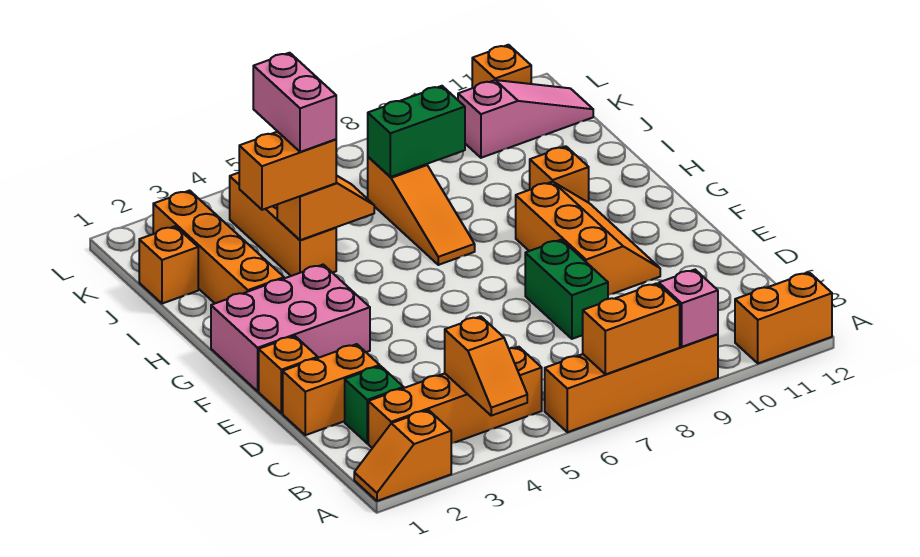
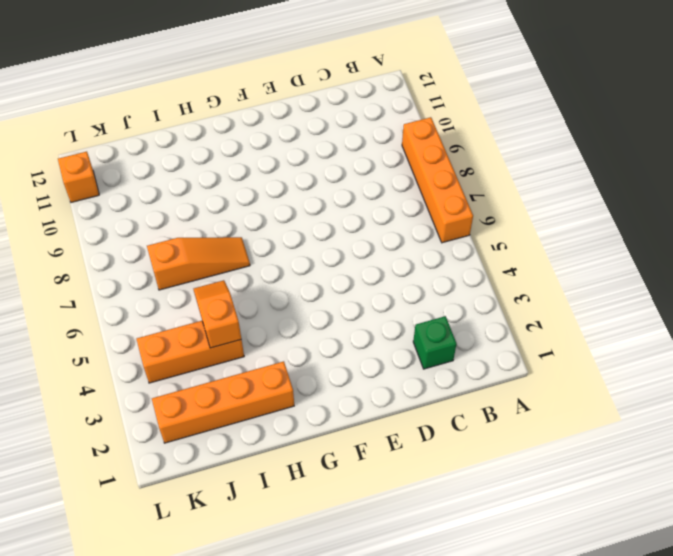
none -> orange slope A1:A2 level 1 top 2
none -> orange brick A11:A12 level 1
none -> orange brick B2:B5 level 1

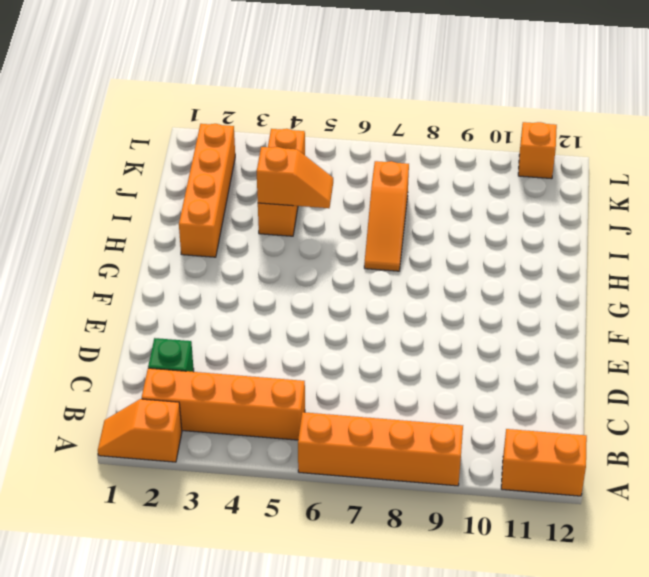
none -> orange brick D1:D2 level 1
none -> green brick D8:E8 level 1
none -> orange brick E1 level 1

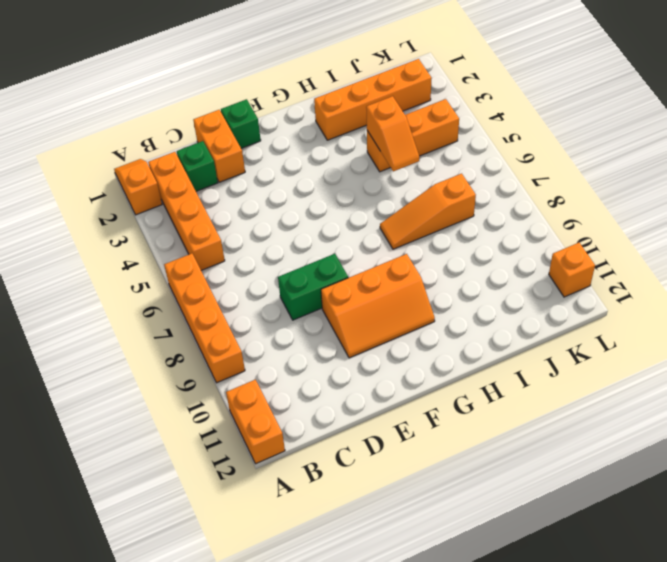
green brick E1 level 1 -> orange brick E1 level 1
none -> pink brick F1:G3 level 1
none -> orange brick H10 level 1
none -> orange brick J1 level 1

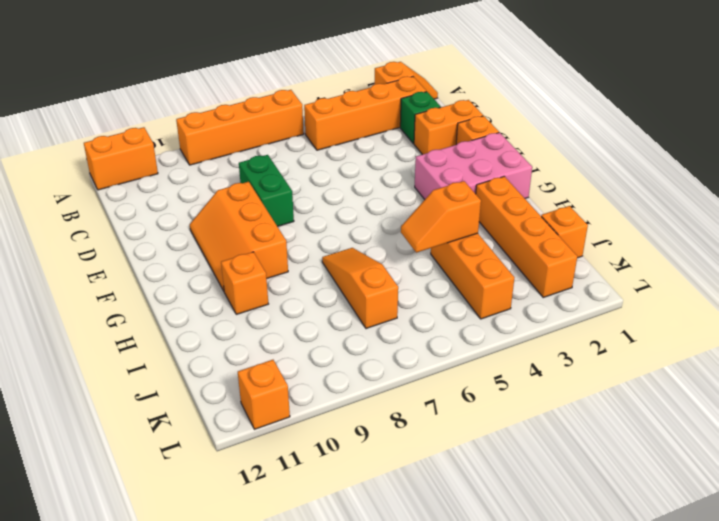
none -> pink slope K10:K12 level 1 top 10
none -> orange slope A4:B4 level 2 top B
none -> orange brick A7:A8 level 2

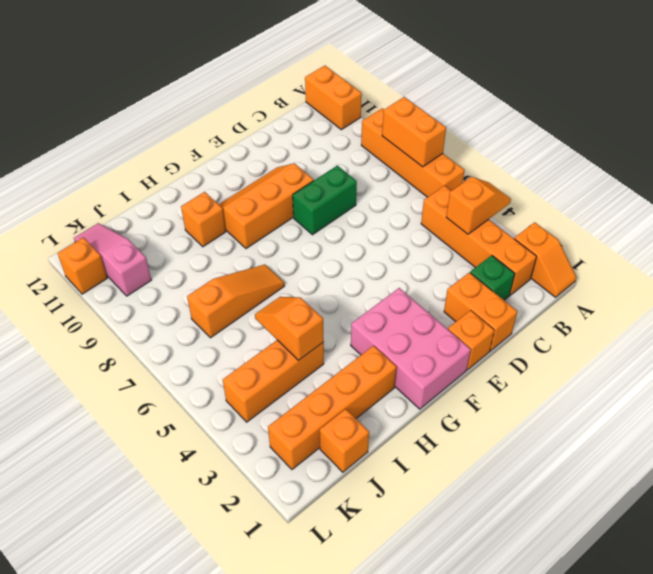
none -> pink brick A9 level 2
none -> green brick J7:J8 level 2
none -> orange brick I3:I4 level 3

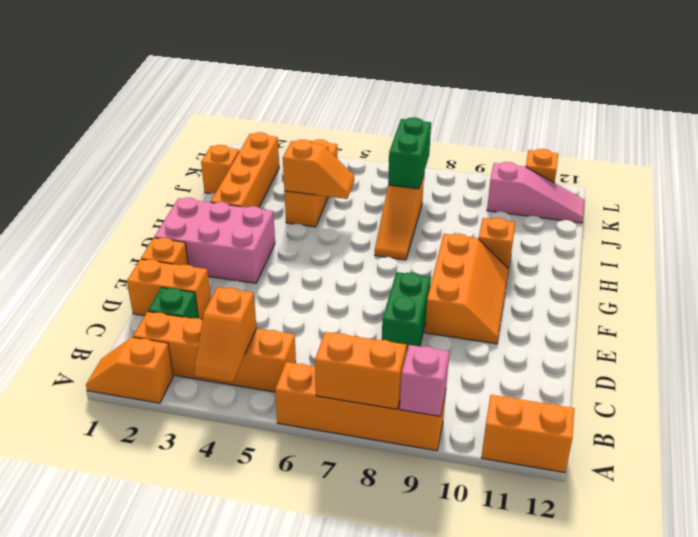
green brick J7:K7 level 2 -> green brick J7:J8 level 2
none -> orange brick I3:I4 level 3
none -> pink brick I4:J4 level 4

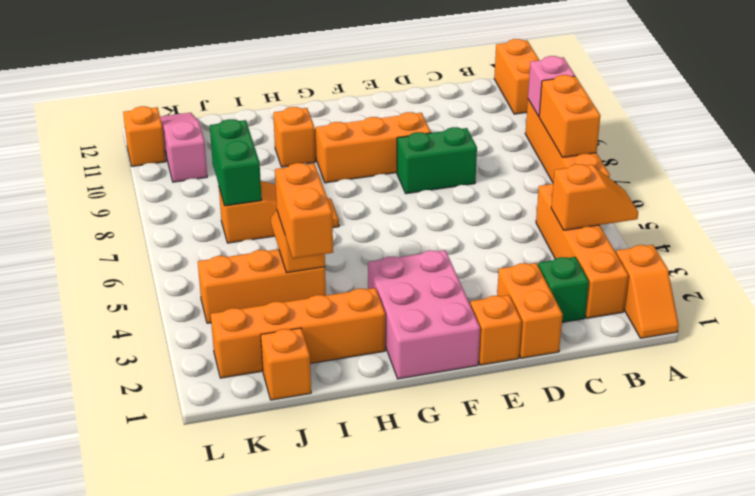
none -> pink brick I4:J4 level 4

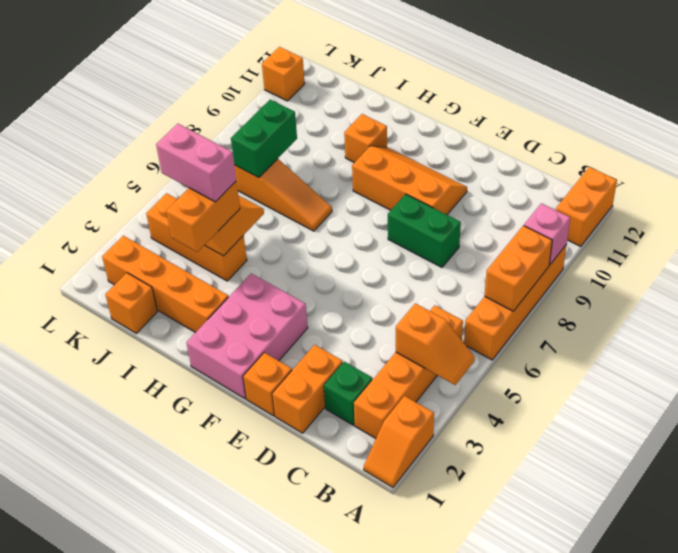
none -> pink slope K10:K12 level 1 top 10

